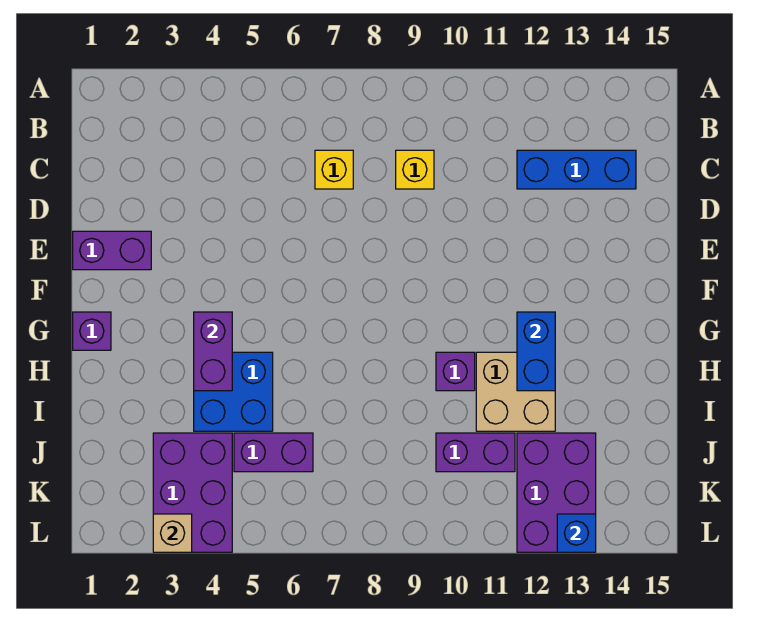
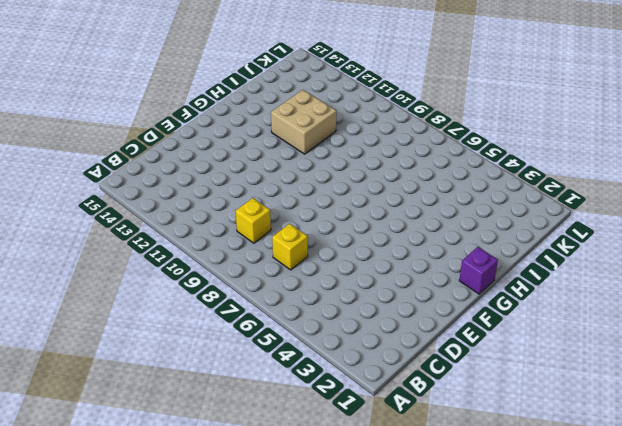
none -> blue brick C12:C14 level 1
none -> purple brick E1:E2 level 1
none -> blue brick H4:I5 level 1

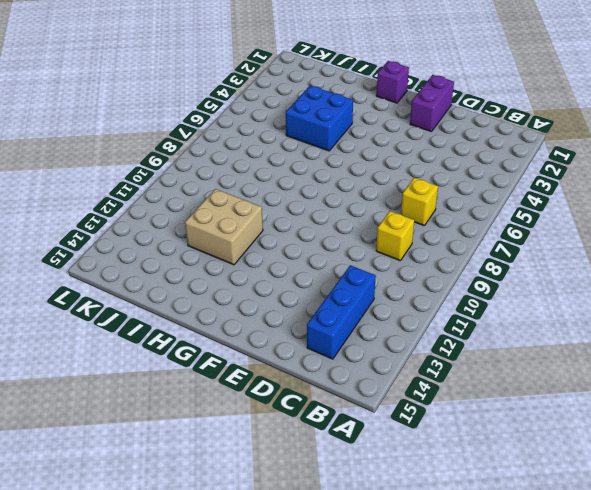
none -> purple brick H10 level 1
none -> purple brick J3:L4 level 1
none -> purple brick J5:J6 level 1

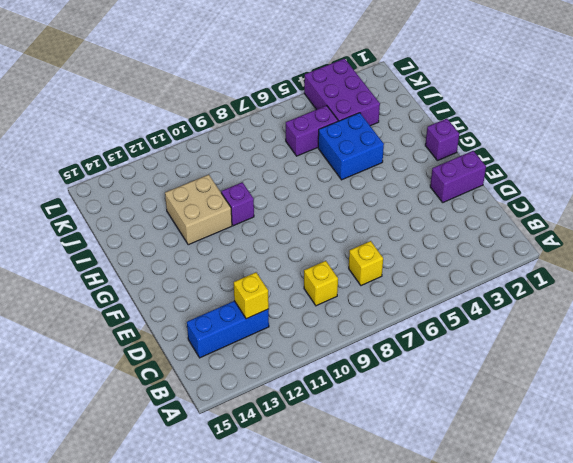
yellow brick C12 level 2 -> none
none -> purple brick J10:J11 level 1
none -> purple brick J12:L13 level 1
none -> purple brick G4:H4 level 2

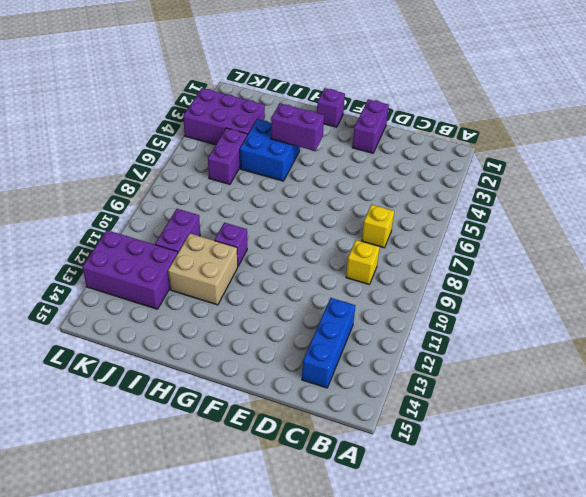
none -> blue brick G12:H12 level 2
none -> tan brick L3 level 2
none -> blue brick L13 level 2

